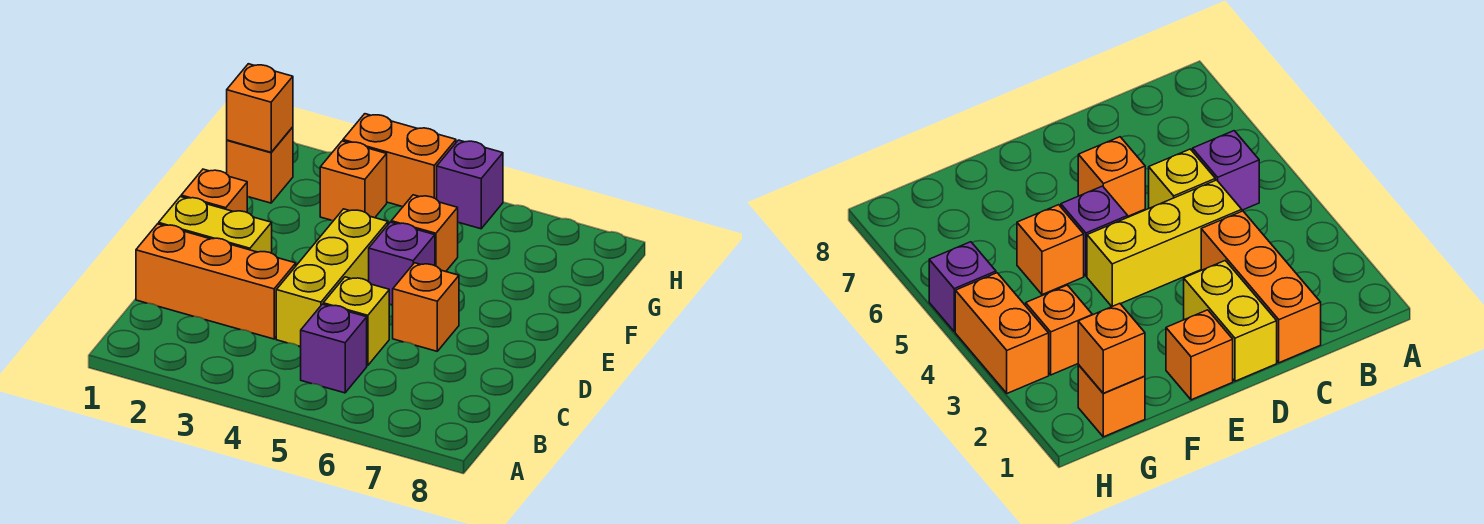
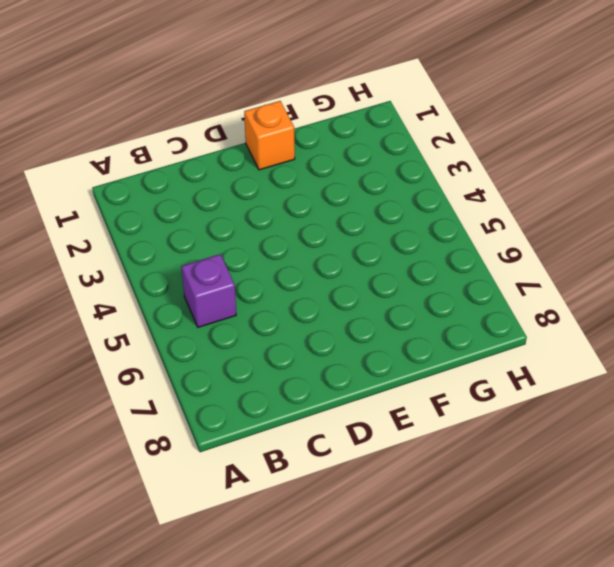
none -> orange brick C1:C3 level 1
none -> yellow brick C4:E4 level 1
none -> yellow brick C5 level 1

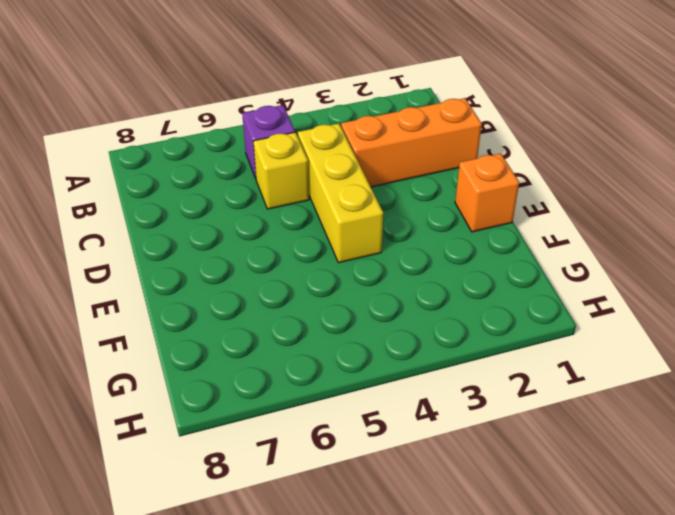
none -> yellow brick D1:D2 level 1
none -> orange brick D6 level 1
none -> purple brick E5 level 1

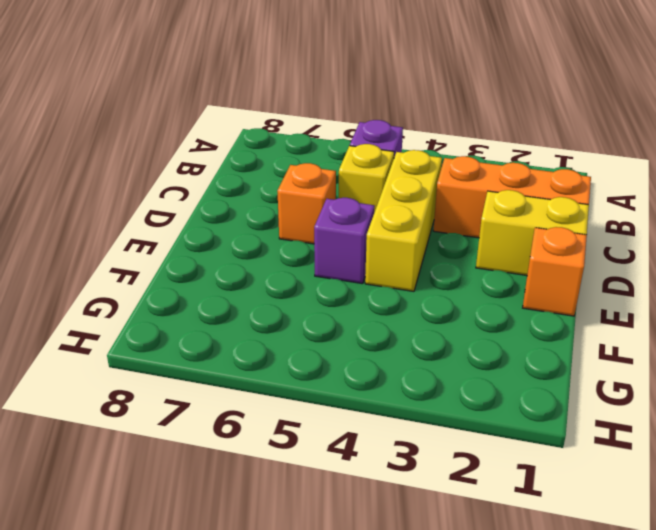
none -> orange brick F5 level 1
none -> orange brick G1 level 1
none -> orange brick G3 level 1

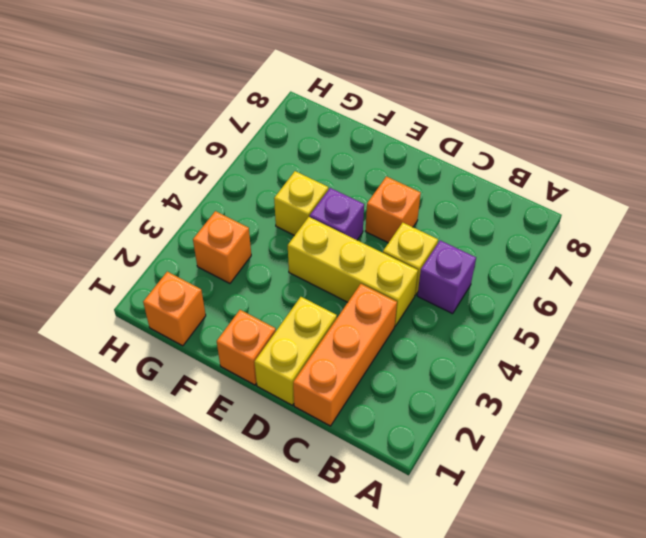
yellow brick F5 level 1 -> orange brick F5 level 1
none -> orange brick H3:H4 level 1
none -> purple brick H5 level 1
none -> orange brick G1 level 2

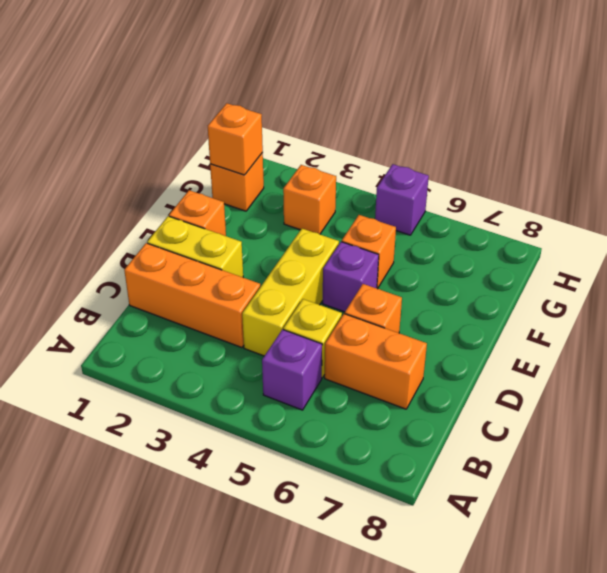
orange brick C6:C7 level 1 -> orange brick H3:H4 level 1

